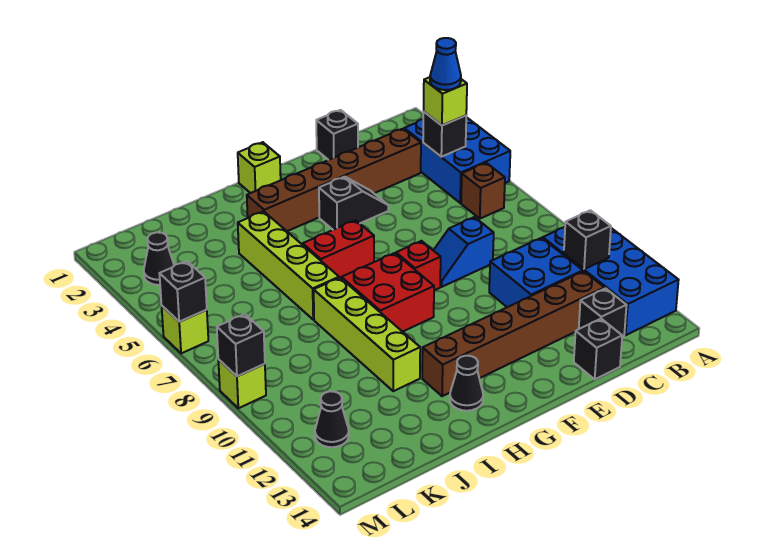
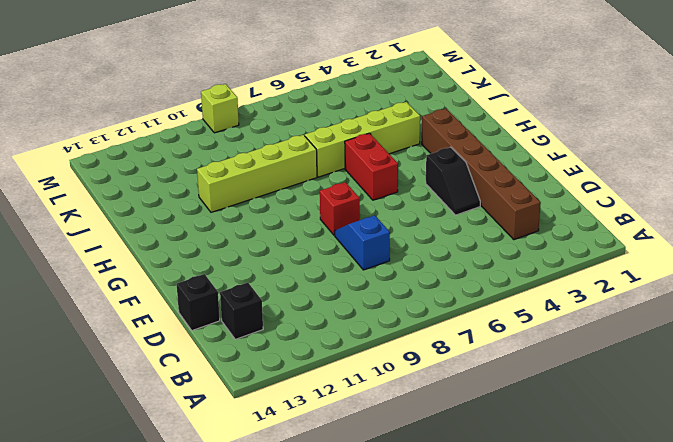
none -> blue brick A3:B5 level 1
none -> blue brick A10:B13 level 1
none -> brown brick B6 level 1

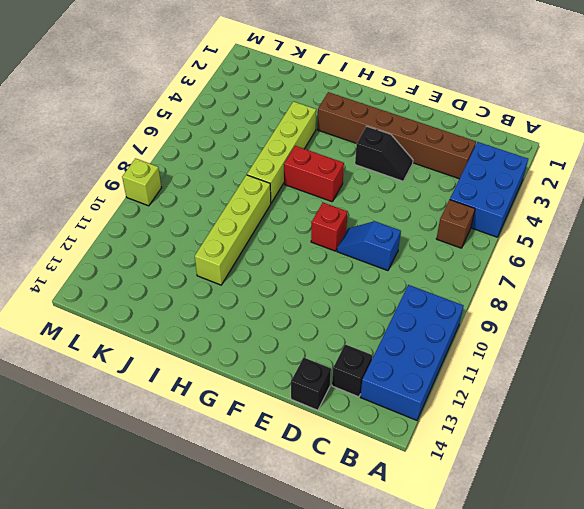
none -> blue brick C10:D11 level 1
none -> brown brick C12:H12 level 1
none -> black brick D1 level 1

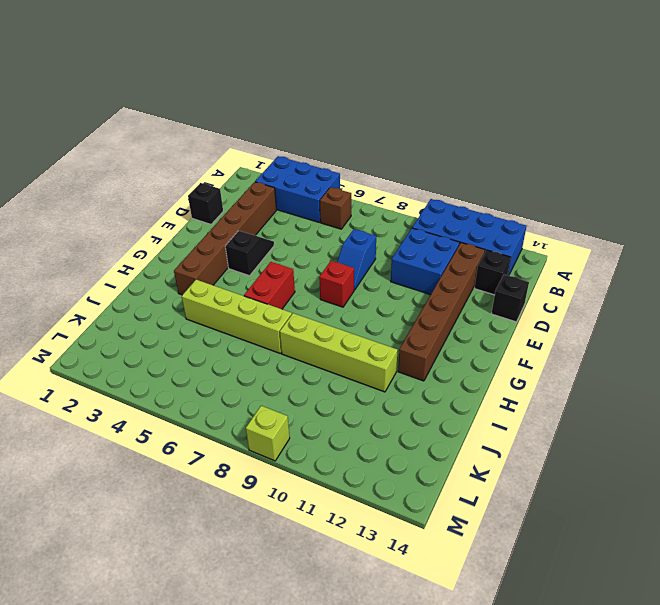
none -> lime brick G1 level 1
none -> red brick G8:H9 level 1
none -> black cone H13 level 1

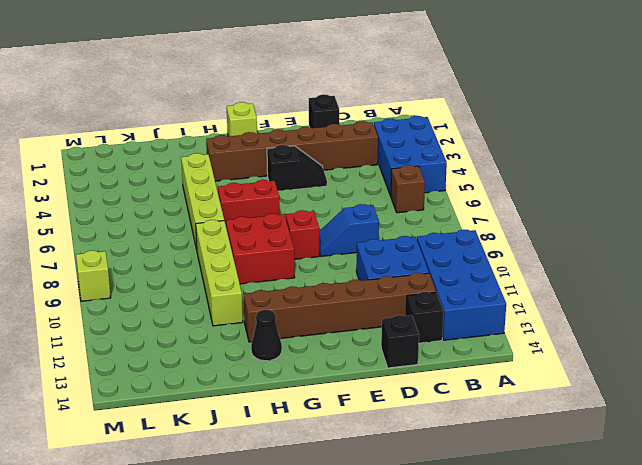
none -> black cone L3 level 1
none -> black cone L12 level 1
none -> lime brick M6 level 1

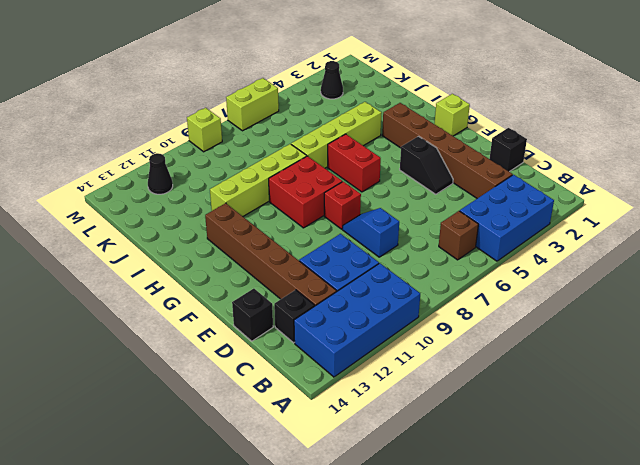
lime brick M6:M7 level 1 -> lime brick M6 level 1
none -> black cone H13 level 1
none -> black brick B4 level 2
none -> black brick B11 level 2

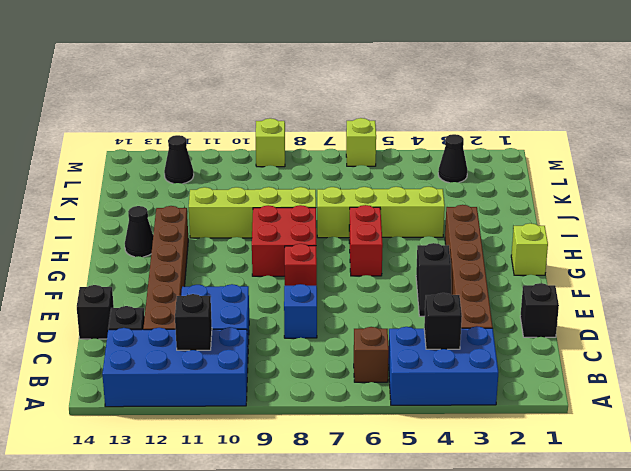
none -> black brick M6 level 2
none -> black brick M9 level 2
none -> lime brick B4 level 3

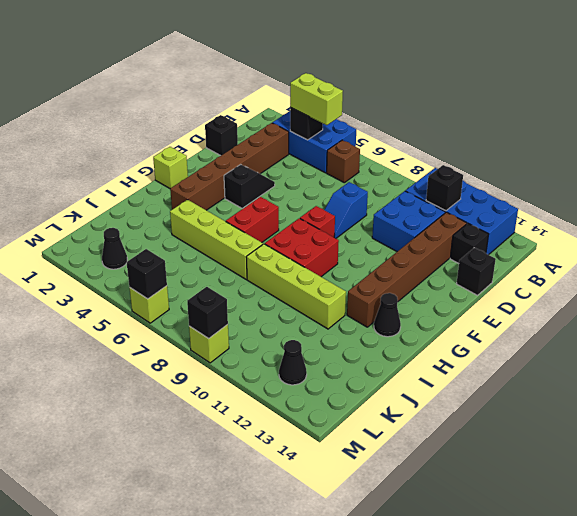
lime brick B4:B5 level 3 -> lime brick B4 level 3
none -> blue cone B4 level 4

